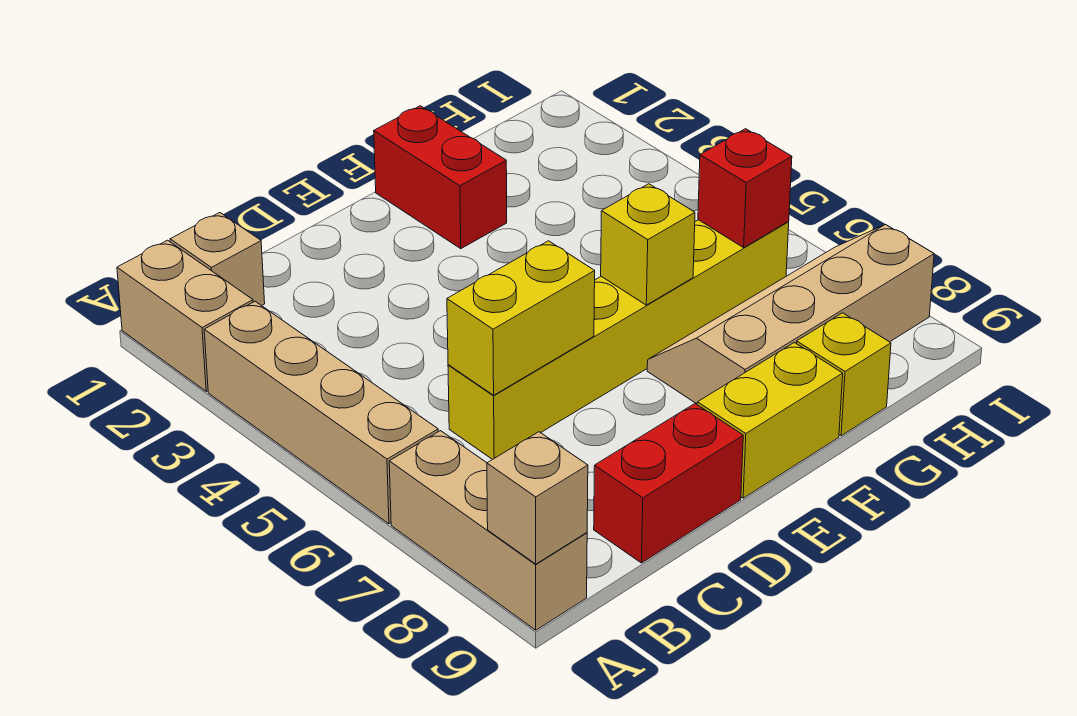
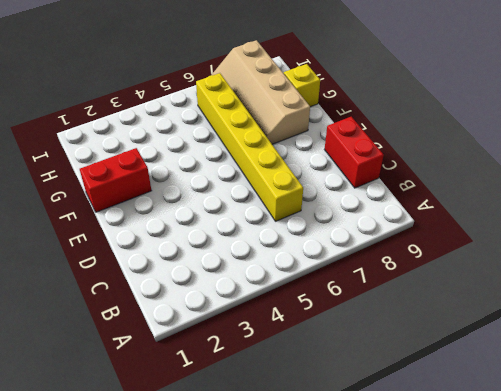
none -> tan brick A1:A2 level 1
none -> tan brick A3:A6 level 1
none -> tan brick A7:A9 level 1

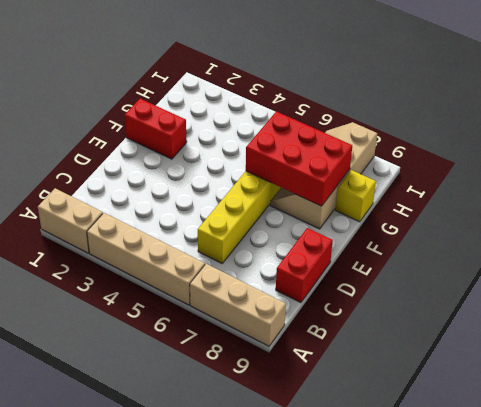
red brick F6:G8 level 2 -> yellow brick F6 level 2
none -> tan brick B1 level 1
none -> yellow brick E9:F9 level 1
none -> tan brick A9 level 2

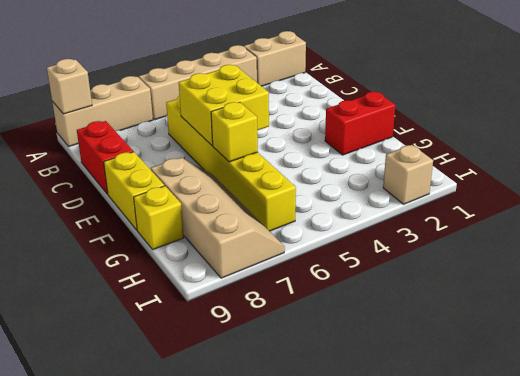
yellow brick D5:E6 level 2 -> yellow brick C6:D6 level 2
tan brick I2 level 1 -> tan brick B1 level 1
none -> red brick H6 level 2

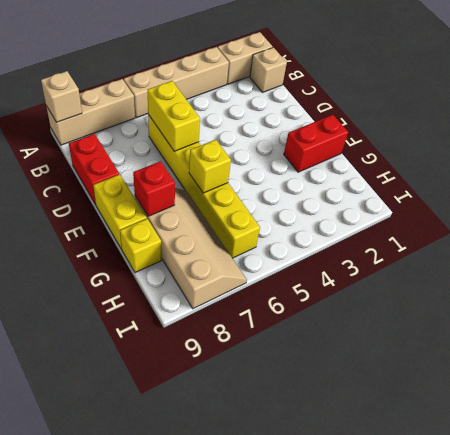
red brick F8 level 2 -> red brick H6 level 2

